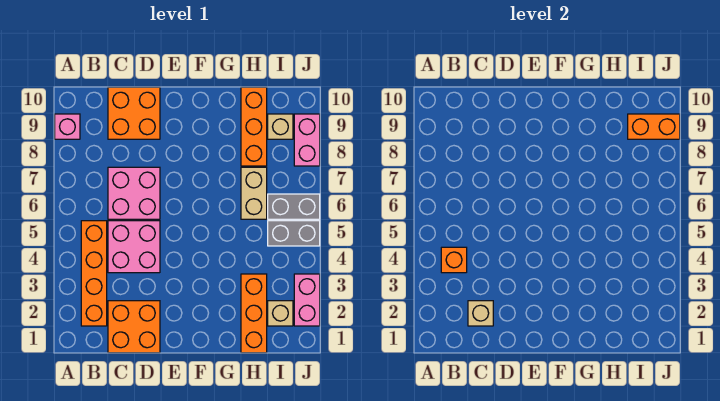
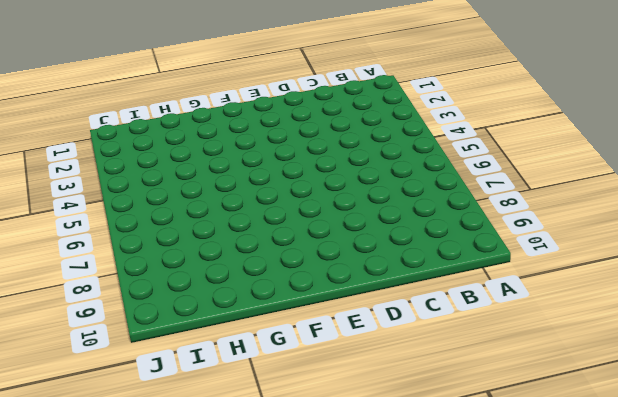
none -> pink brick A9 level 1
none -> orange brick B2:B5 level 1
none -> orange brick C1:D2 level 1

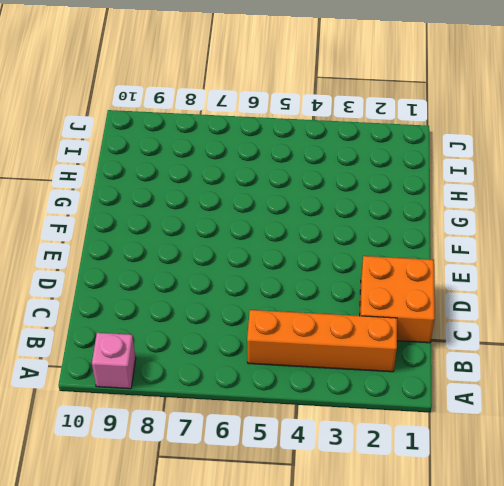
none -> pink brick C4:D5 level 1
none -> pink brick C6:D7 level 1
none -> orange brick C9:D10 level 1

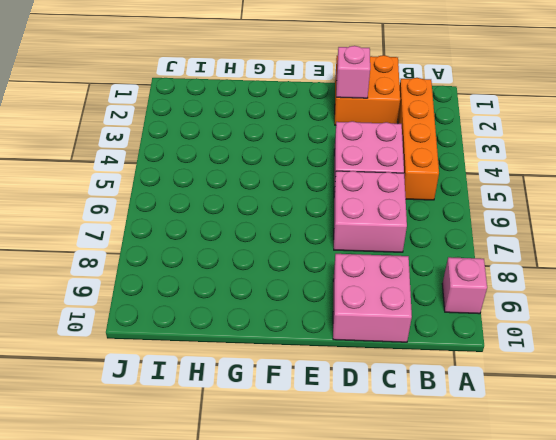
pink brick C9:D10 level 1 -> orange brick C9:D10 level 1
pink brick D2 level 2 -> none
none -> orange brick H1:H3 level 1
none -> tan brick H6:H7 level 1
none -> orange brick H8:H10 level 1

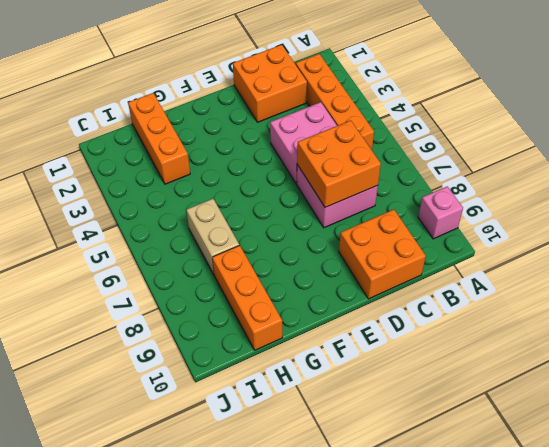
orange brick C6:D7 level 2 -> none
none -> tan brick I2 level 1
none -> grey brick I5:J5 level 1
none -> grey brick I6:J6 level 1

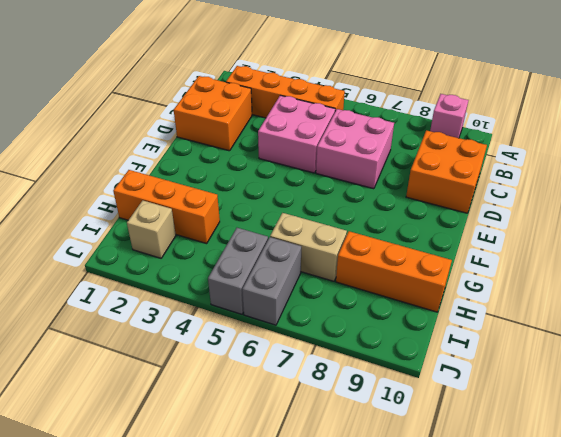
none -> tan brick I9 level 1
none -> pink brick J2:J3 level 1
none -> pink brick J8:J9 level 1

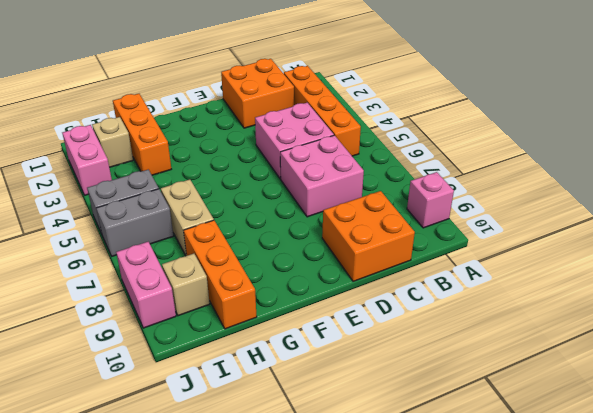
none -> orange brick B4 level 2
none -> tan brick C2 level 2
none -> orange brick I9:J9 level 2

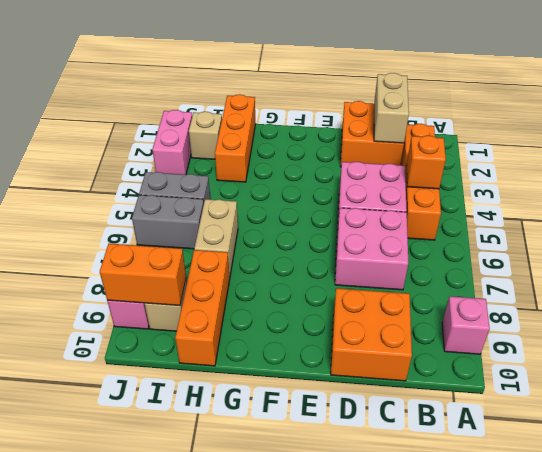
tan brick C1:C2 level 2 -> tan brick C2 level 2

